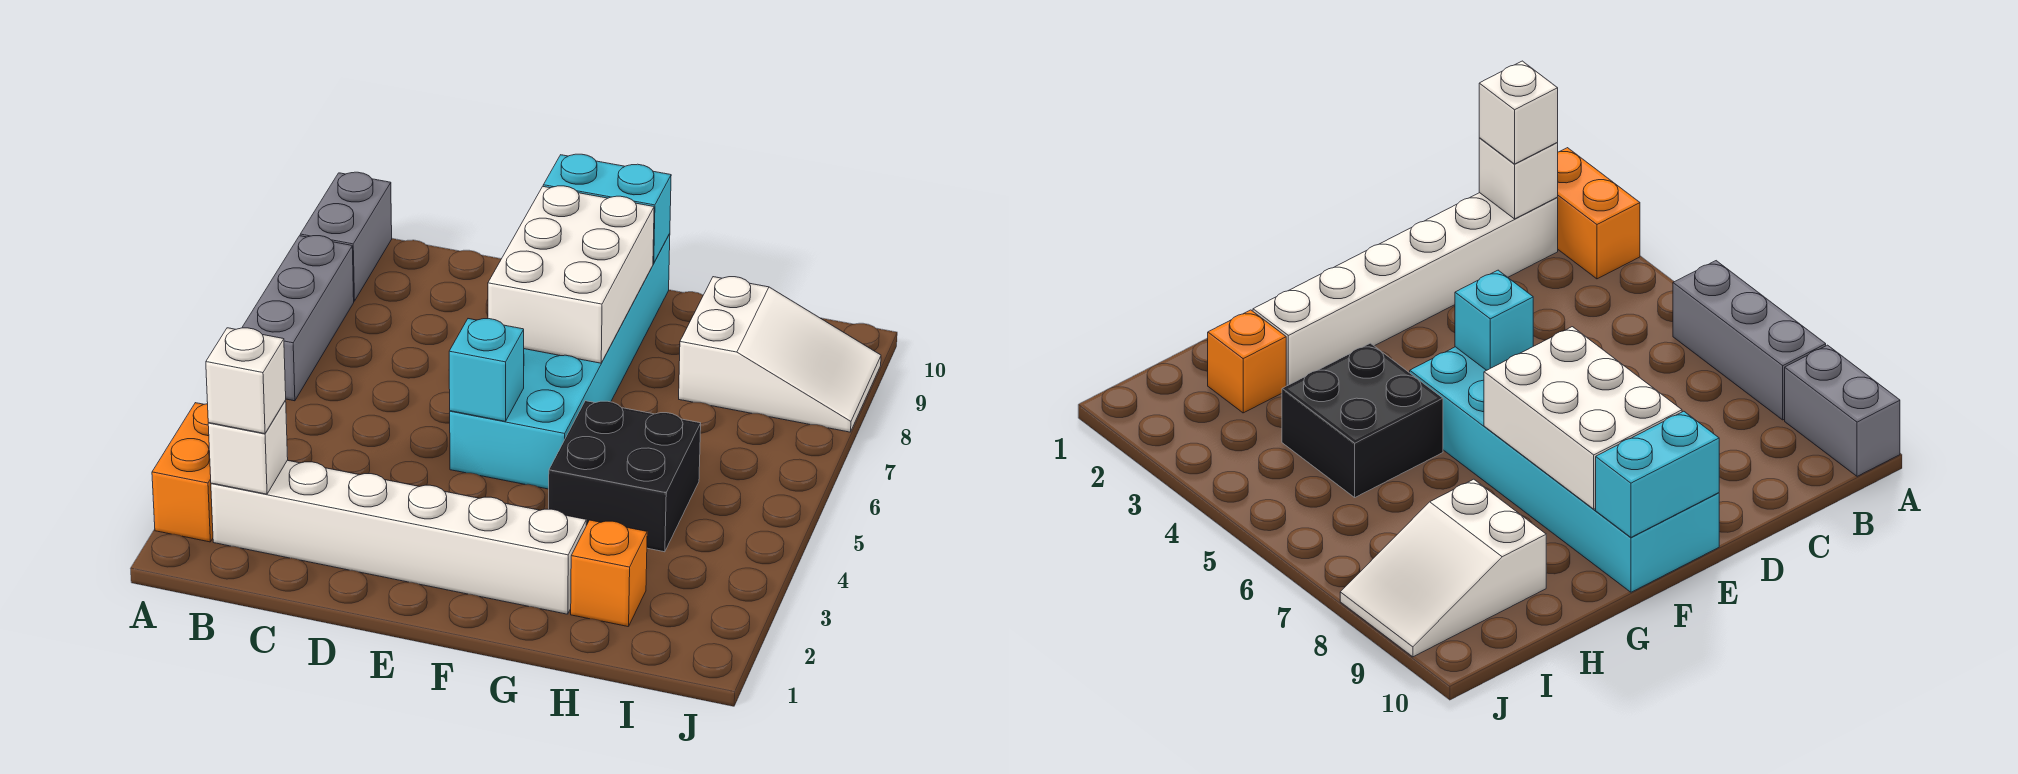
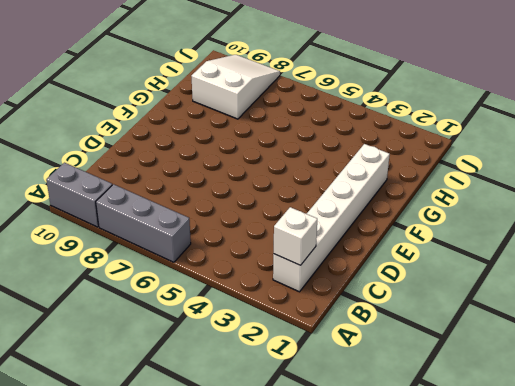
none -> orange brick A2:A3 level 1
none -> cyan brick E5:F10 level 1
none -> black brick G4:H5 level 1

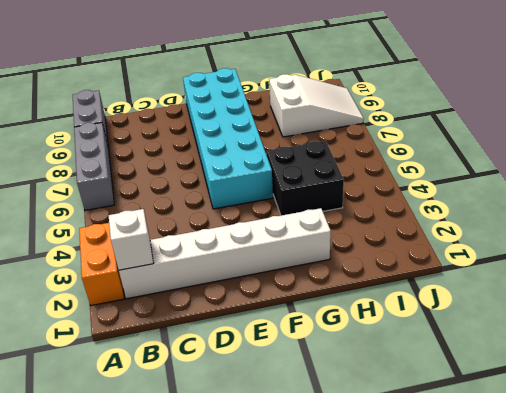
none -> orange brick H2 level 1
none -> cyan brick E5 level 2
none -> white brick E7:F9 level 2

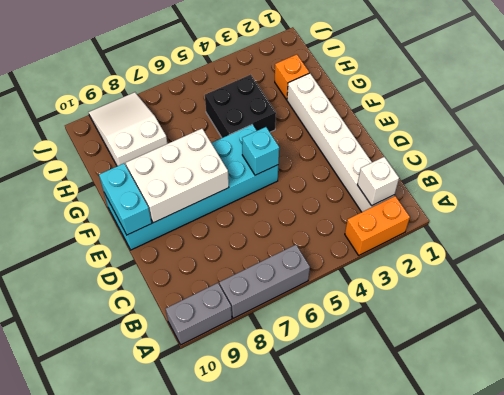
none -> white brick B2 level 3

